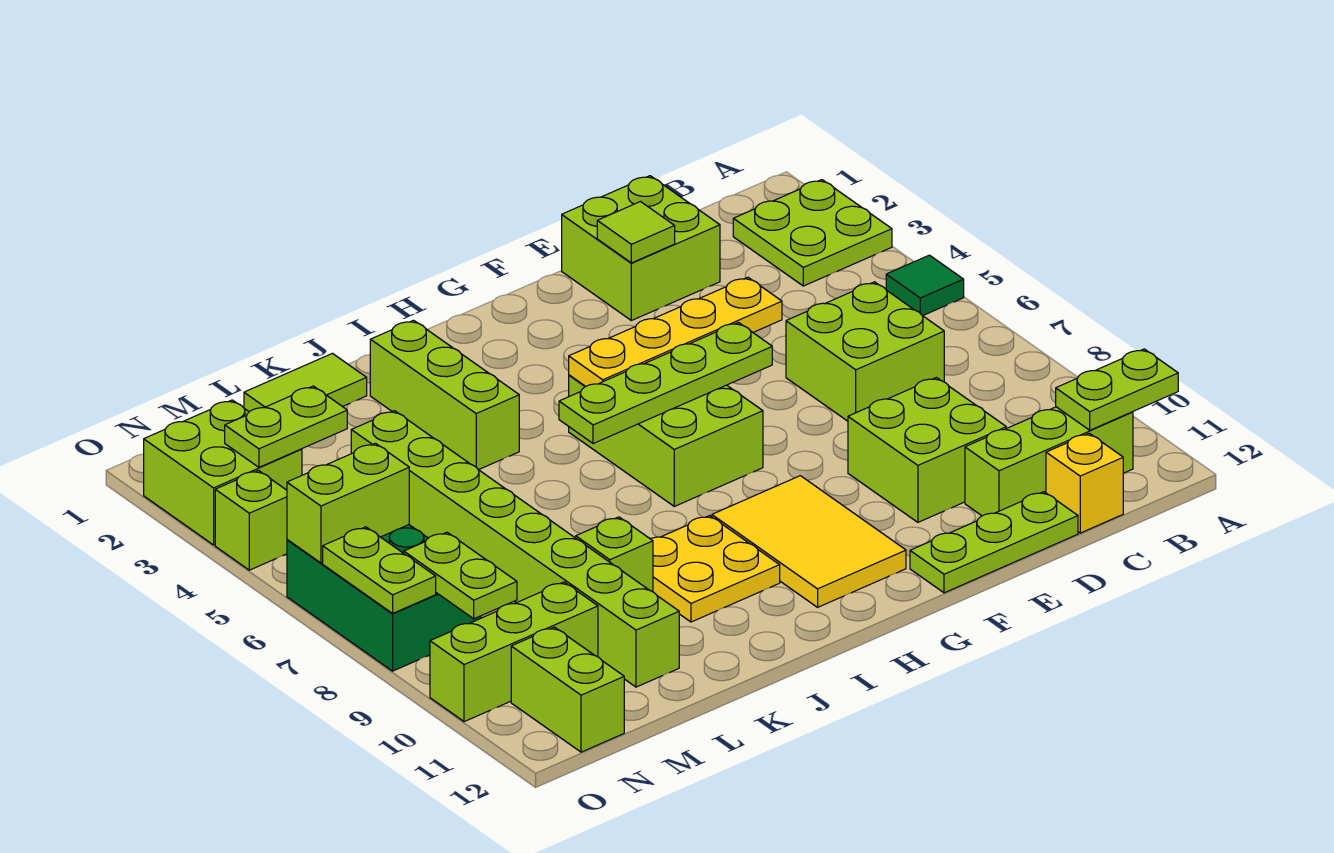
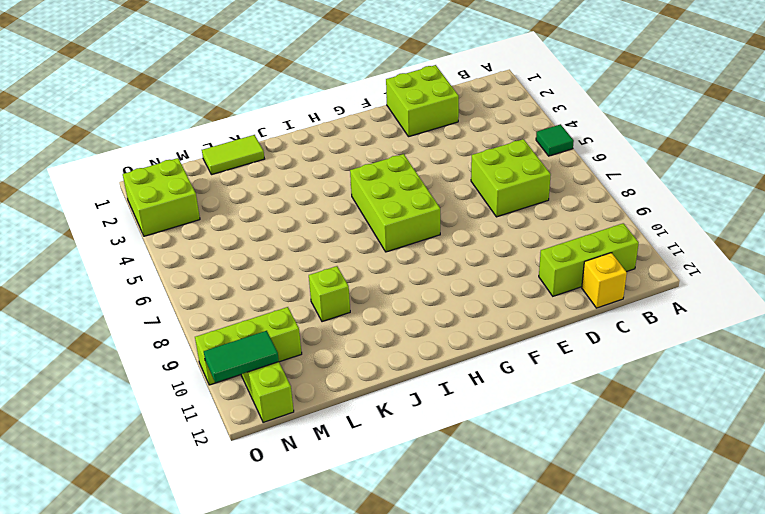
green tile N11:O11 level 2 -> none
none -> lime plate A2:B3 level 1
none -> lime brick D9:E10 level 1
none -> lime plate D12:F12 level 1

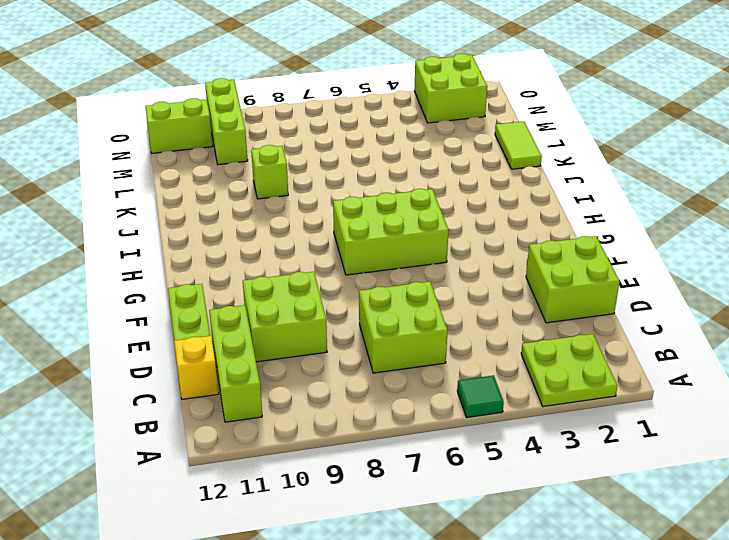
none -> yellow tile G9:H11 level 1
none -> yellow plate I9:J10 level 1
none -> lime brick J2:J4 level 1

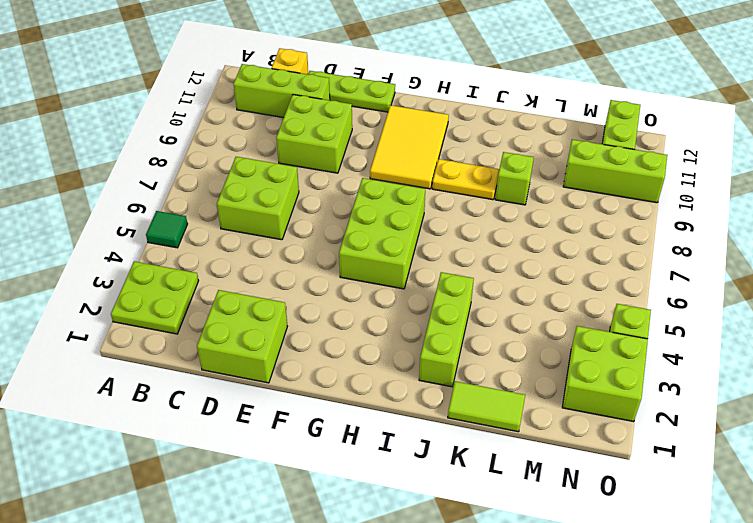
yellow plate I9:J9 level 1 -> yellow plate I9:J10 level 1
none -> lime brick L4:L11 level 1
none -> green brick N6:O8 level 1
none -> lime plate A11:B11 level 2

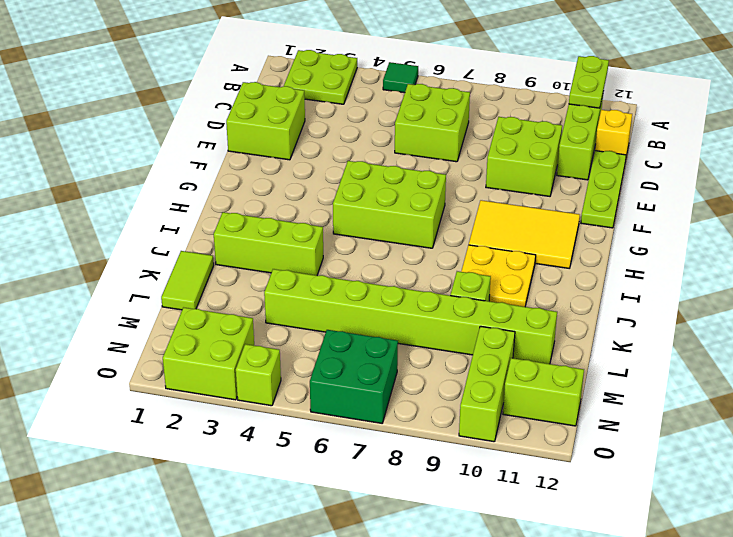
green brick N6:O7 level 1 -> green brick N6:O8 level 1
none -> lime tile E2 level 2
none -> yellow plate E5:H5 level 2
none -> lime plate F6:I6 level 2

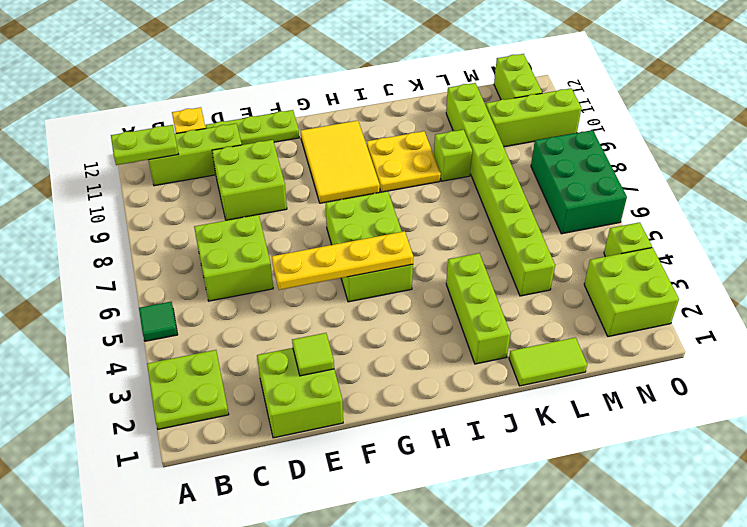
none -> lime plate F6:I6 level 2
none -> lime plate M3:N3 level 2
none -> lime brick N6:O6 level 2

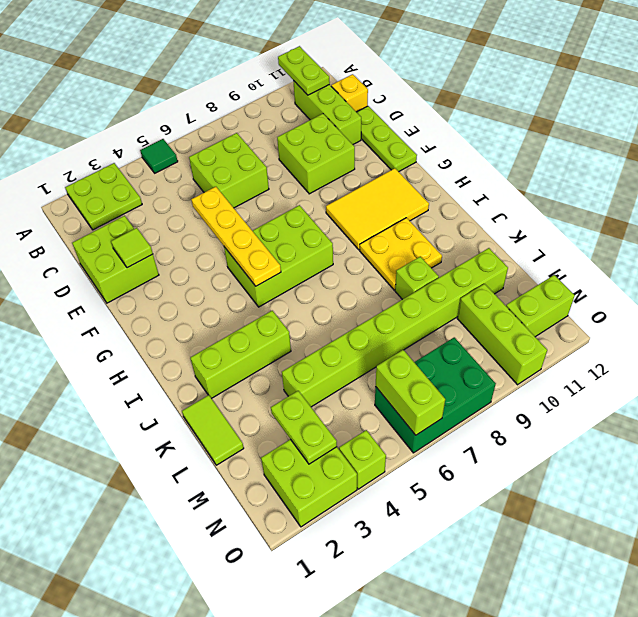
none -> lime plate F6:I6 level 2
none -> lime plate N8:N9 level 2
none -> lime plate O7:O8 level 2

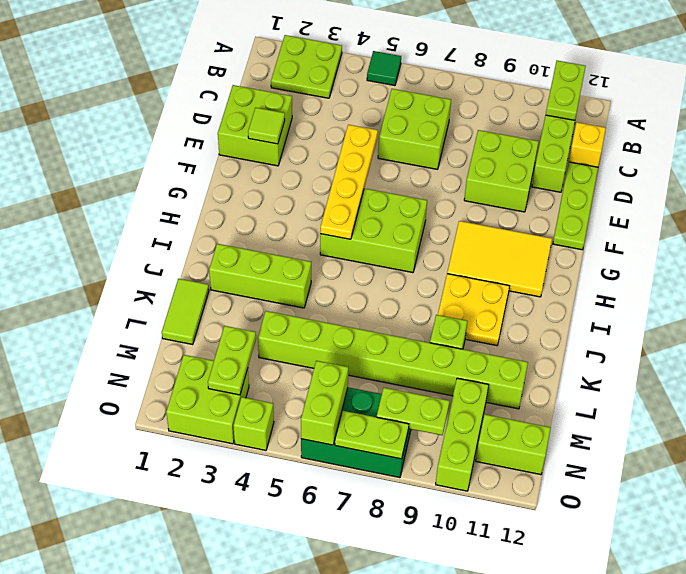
none -> lime plate F6:I6 level 2

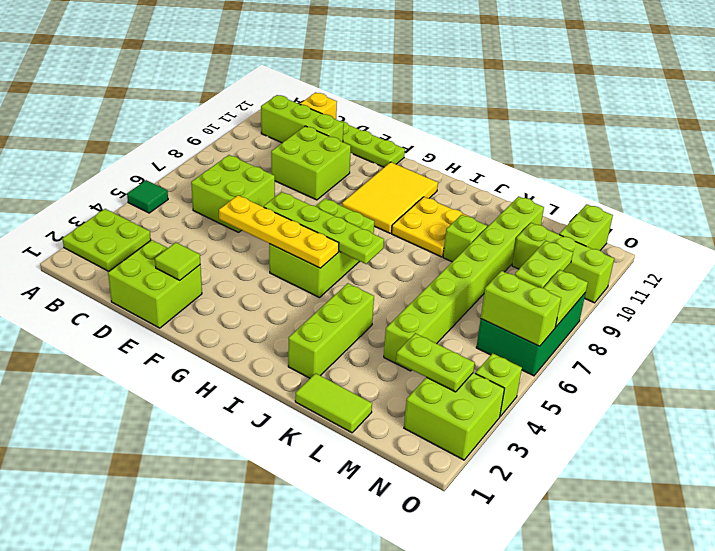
none -> lime plate A11:B11 level 2

